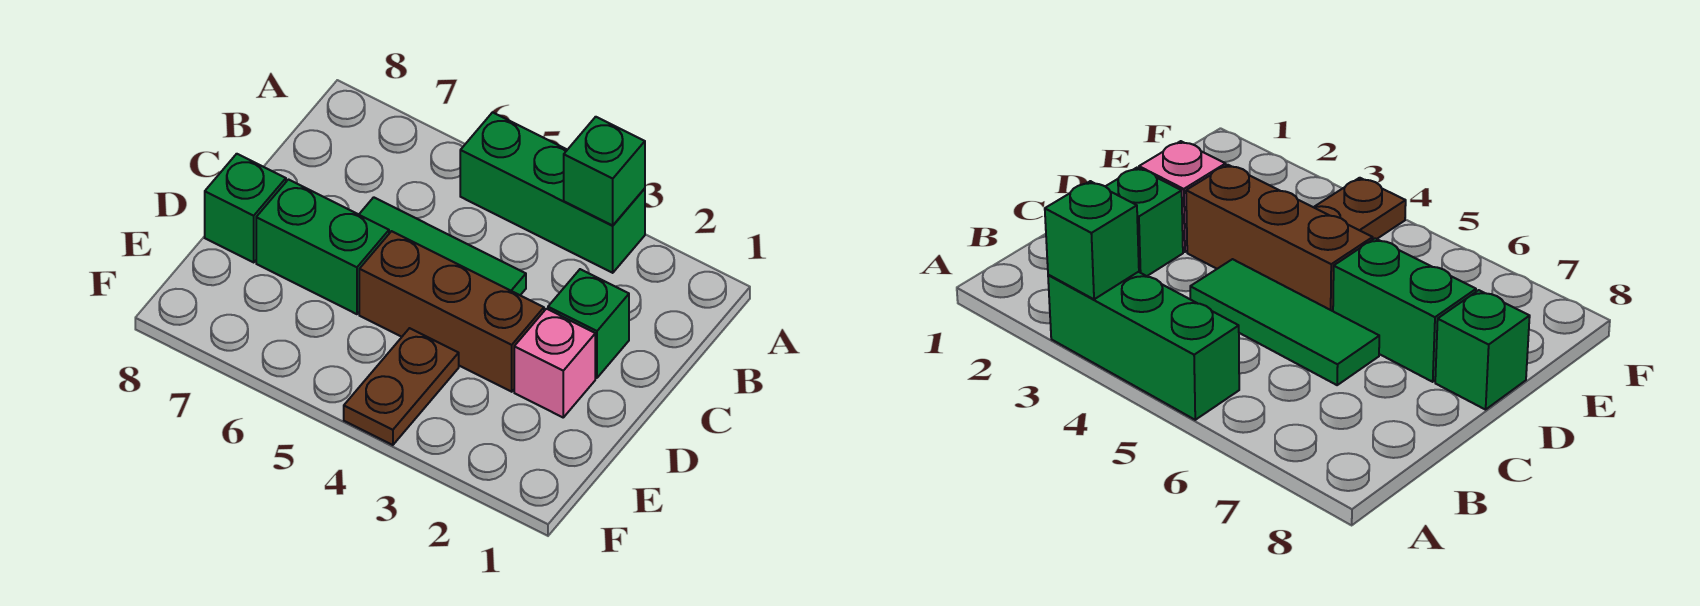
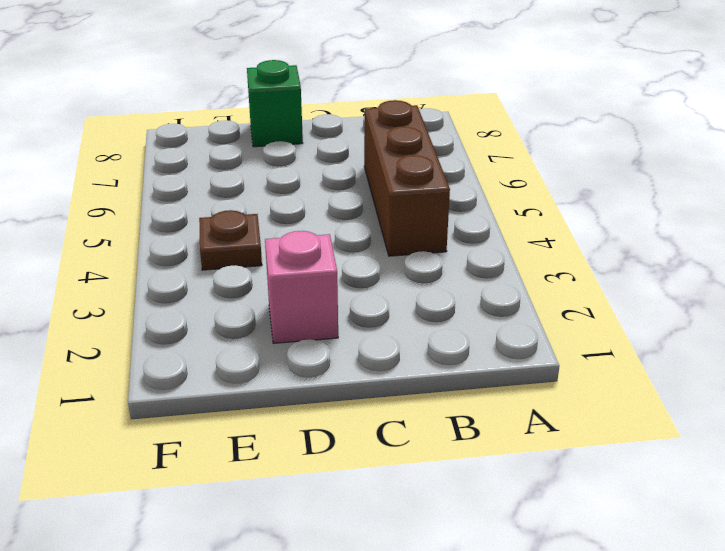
brown brick B4:B6 level 1 -> brown brick D3:D5 level 1
brown plate E4 level 1 -> brown plate E4:F4 level 1
none -> green brick A3:A5 level 1
none -> green brick C2 level 1

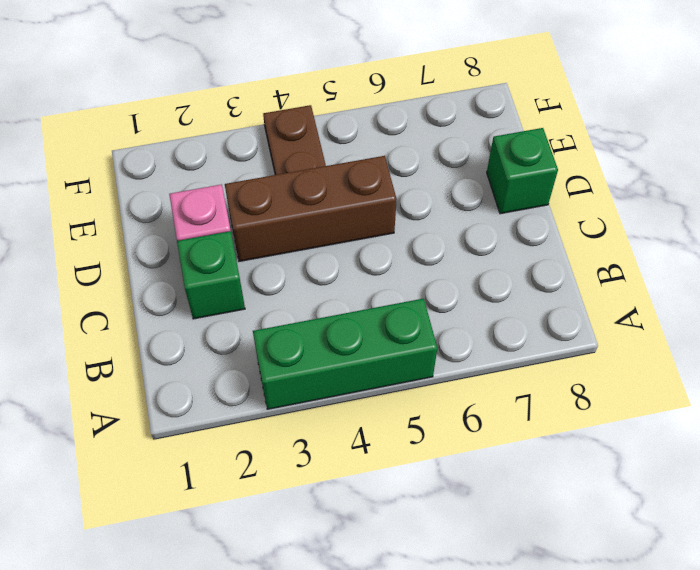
none -> green tile C4:C6 level 1
none -> green brick D6:D7 level 1

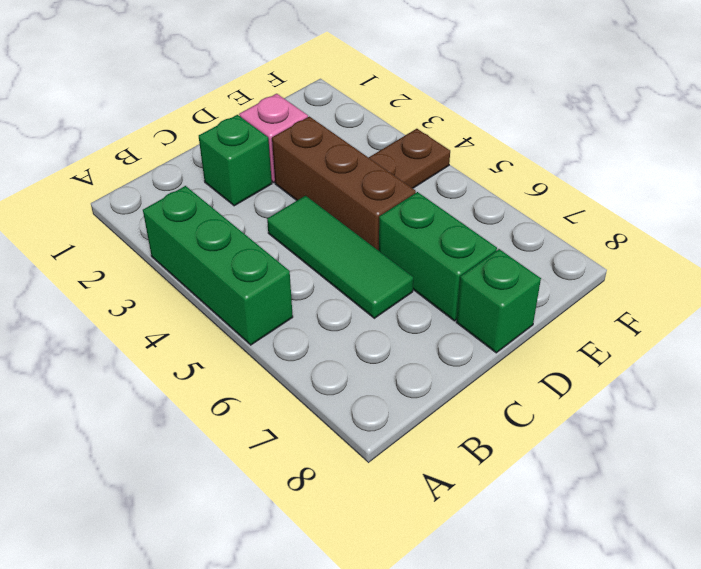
none -> green brick A3 level 2

